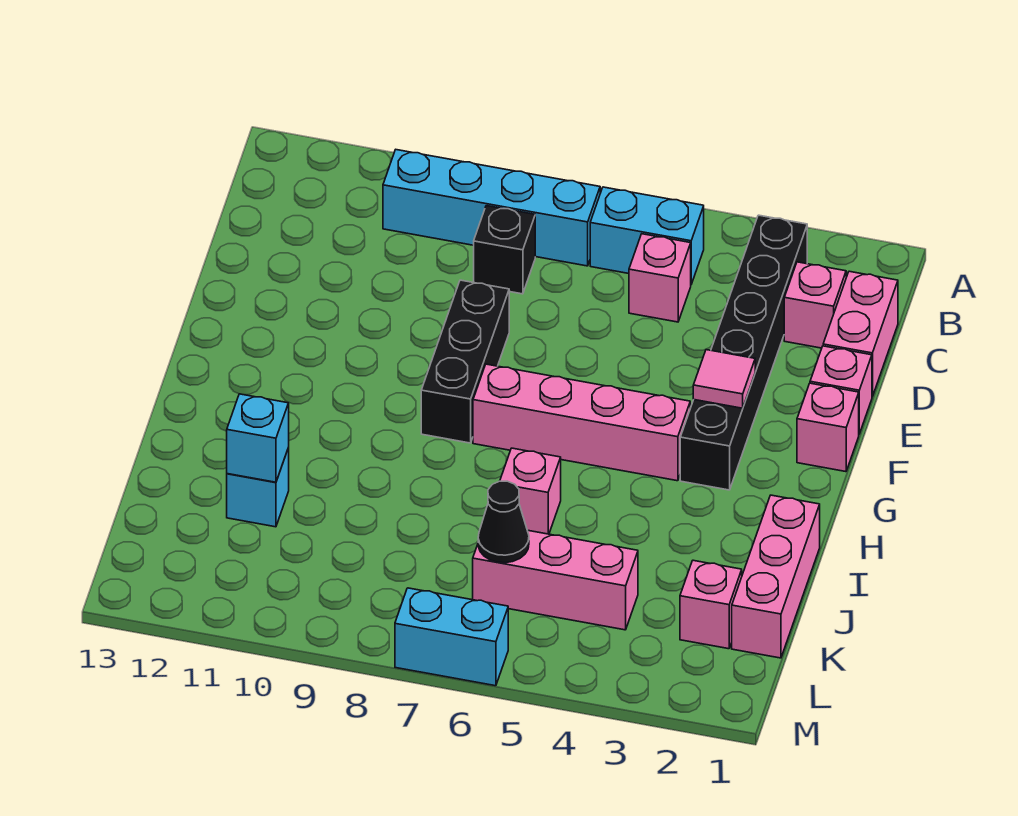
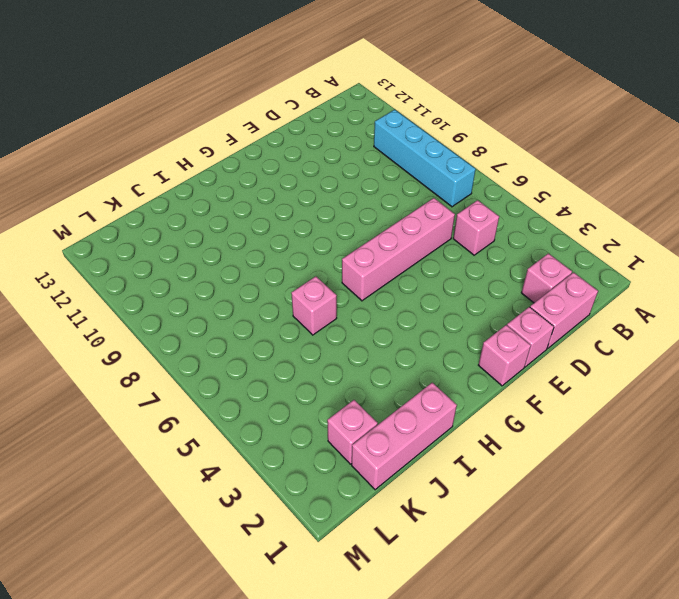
pink brick D6:G6 level 1 -> pink brick G4:G7 level 1
none -> black brick B3:G3 level 1
none -> cyan brick B5:B6 level 1
none -> black brick C8 level 1

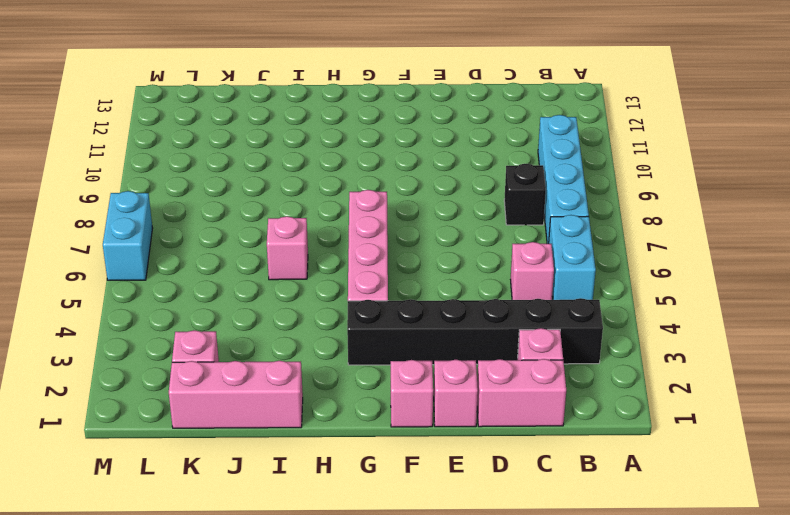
none -> black brick E8:G8 level 1
none -> cyan brick J11 level 1
none -> pink brick K4:K6 level 1

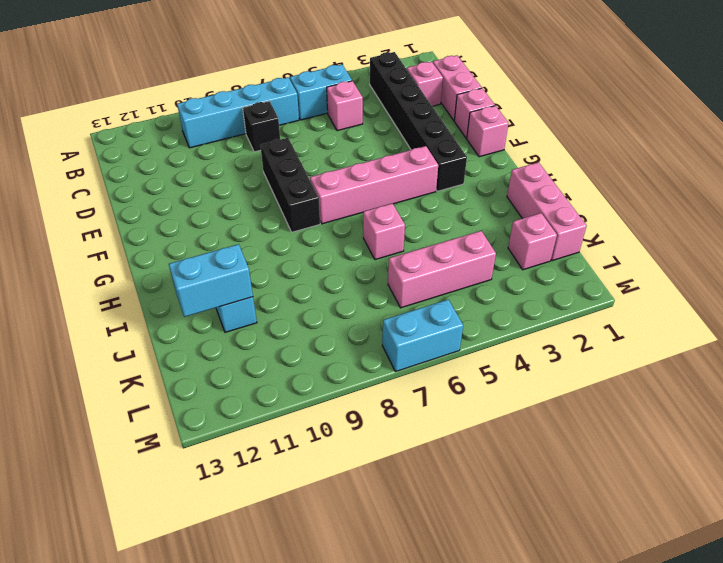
cyan brick J11:J12 level 2 -> cyan brick J11 level 2
none -> pink tile F3 level 2
none -> black cone K6 level 2

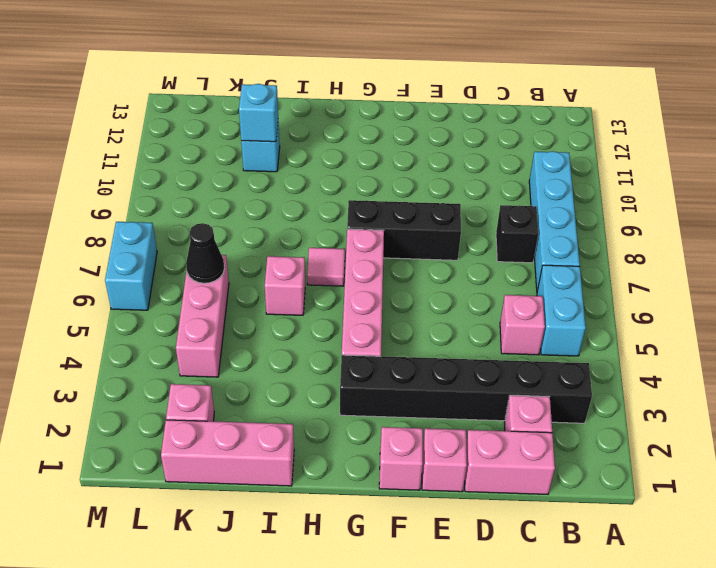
pink tile H7 level 1 -> pink tile F3 level 2

